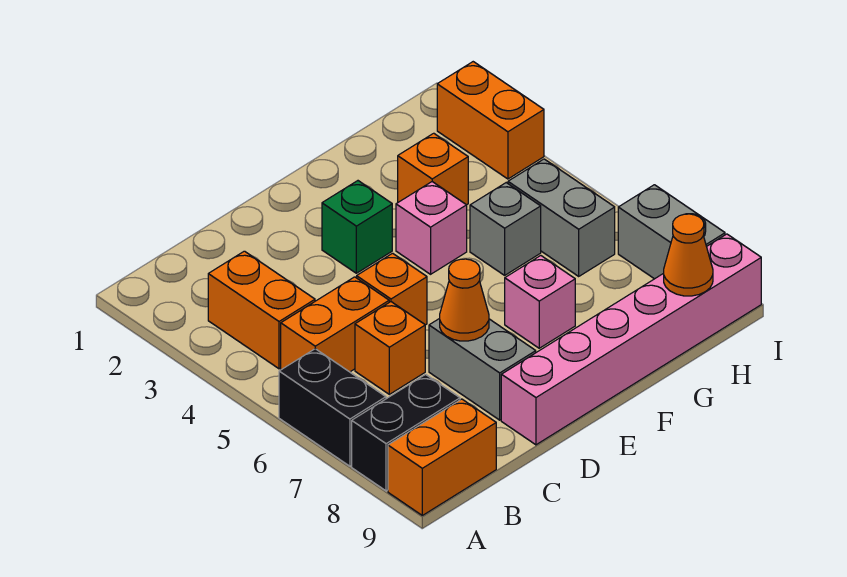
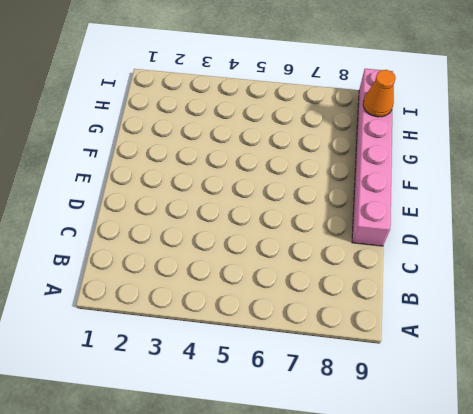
none -> black brick A6:A7 level 1
none -> black brick A8:B8 level 1
none -> orange brick A9:B9 level 1

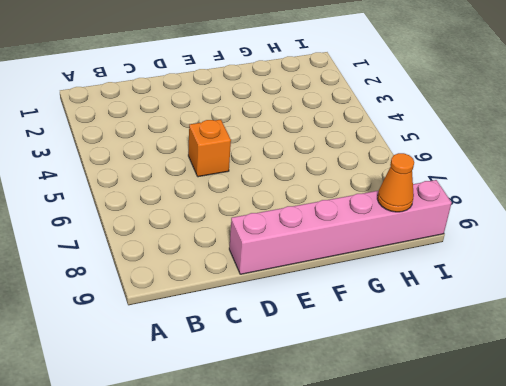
none -> black brick A6:A7 level 1
none -> black brick A8:B8 level 1
none -> orange brick A9:B9 level 1

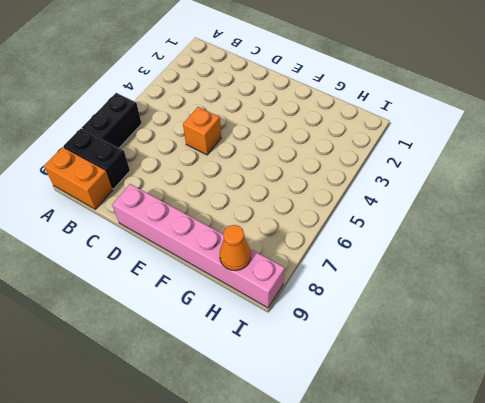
none -> orange brick B3:B4 level 1
none -> orange brick B5:C5 level 1
none -> orange brick C6 level 1

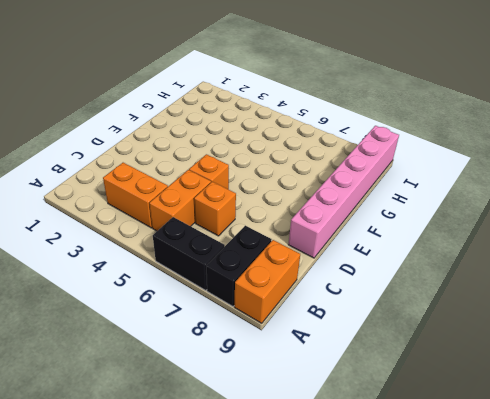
none -> grey brick D7:D8 level 1
none -> green brick E3 level 1
none -> pink brick F4 level 1

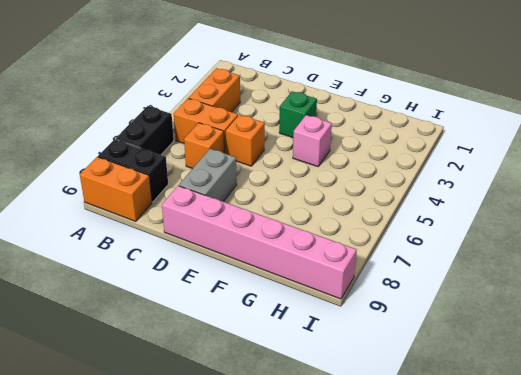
none -> pink brick F7 level 1
none -> orange brick G3 level 1
none -> grey brick G5 level 1

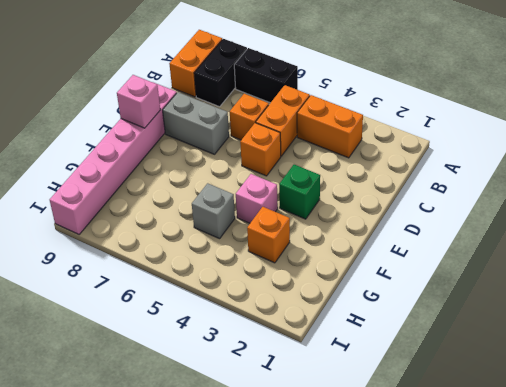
pink brick E9 level 2 -> pink brick F7 level 1
none -> grey brick H5:H6 level 1
none -> orange brick I2:I3 level 1
none -> grey brick I7:I8 level 1

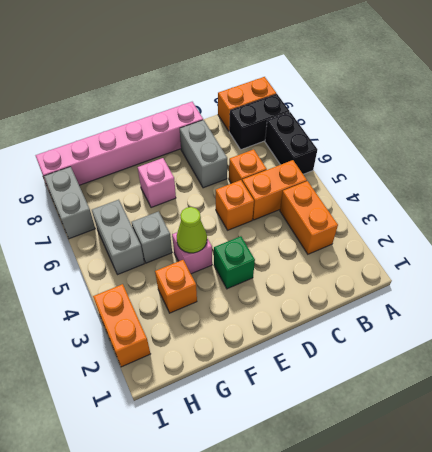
lime cone F4 level 2 -> none
none -> orange cone D7 level 2
none -> orange cone H9 level 2

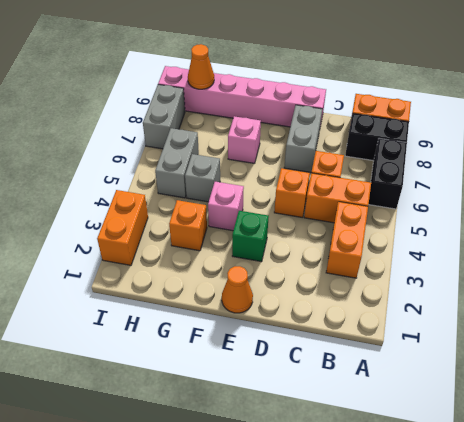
orange cone E1 level 1 -> orange cone D7 level 2

